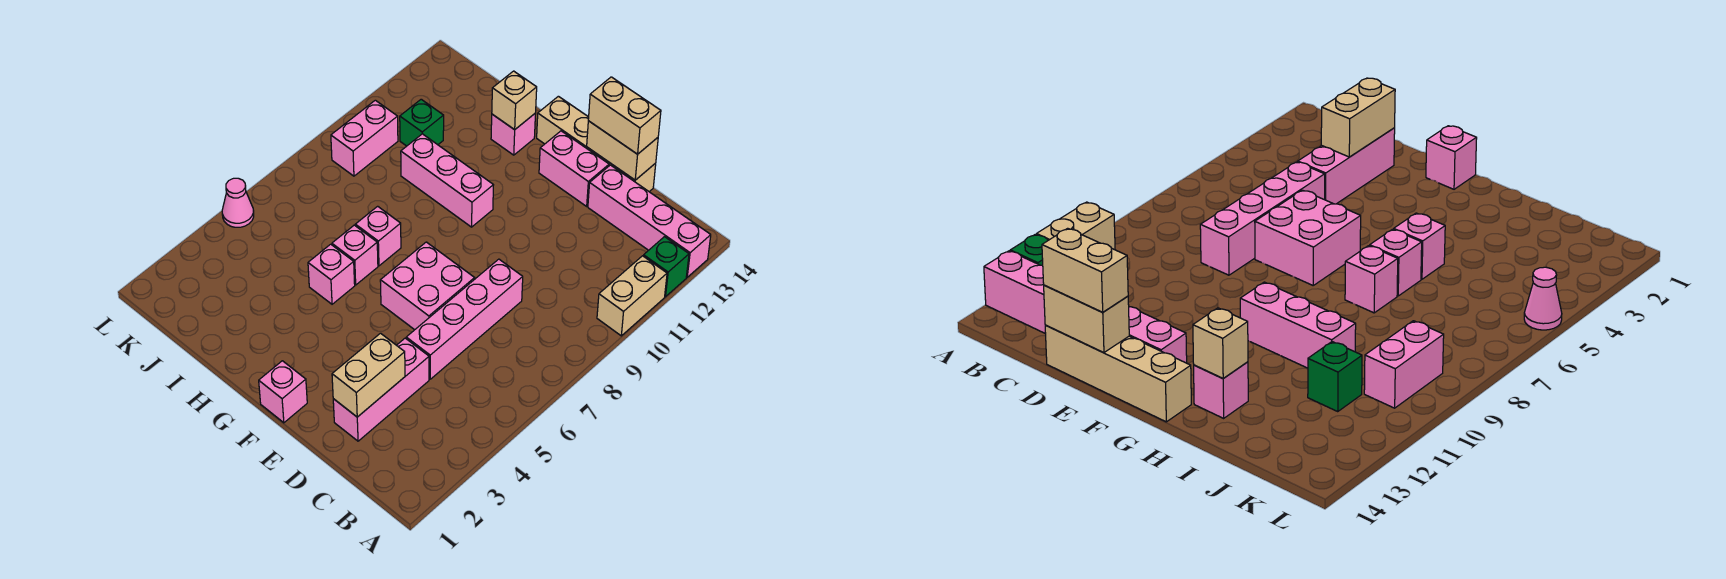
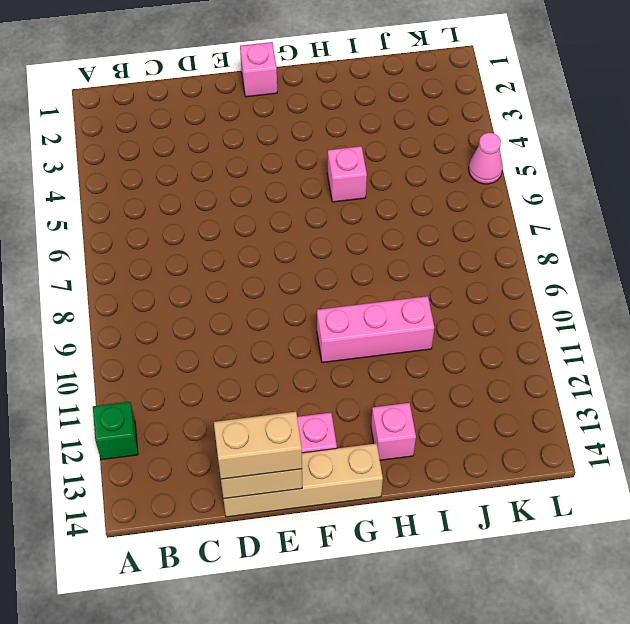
none -> tan brick A10:A11 level 1
none -> pink brick A13:D13 level 1
none -> pink brick D2:D4 level 1

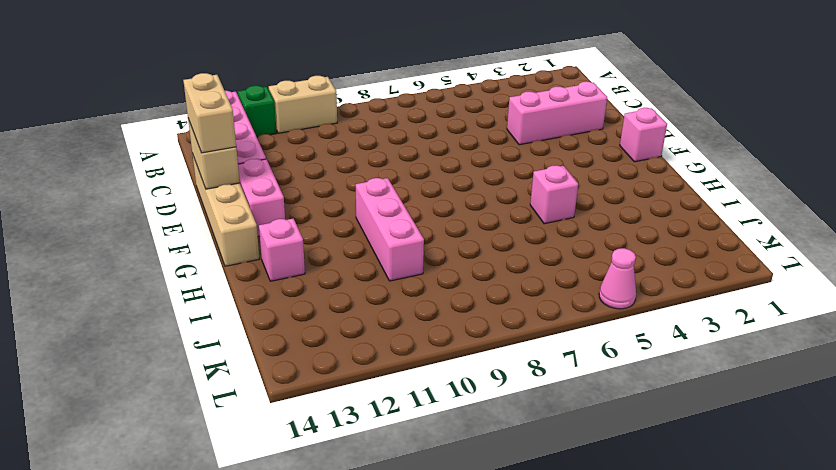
none -> pink brick D5:D8 level 1
none -> pink brick E6:F7 level 1
none -> pink brick H6 level 1

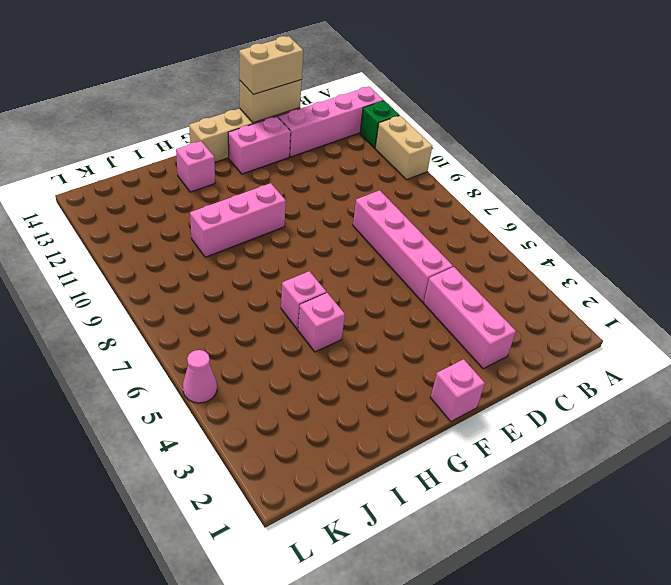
none -> pink brick E6:F7 level 1
none -> pink brick H7 level 1
none -> green brick J11 level 1

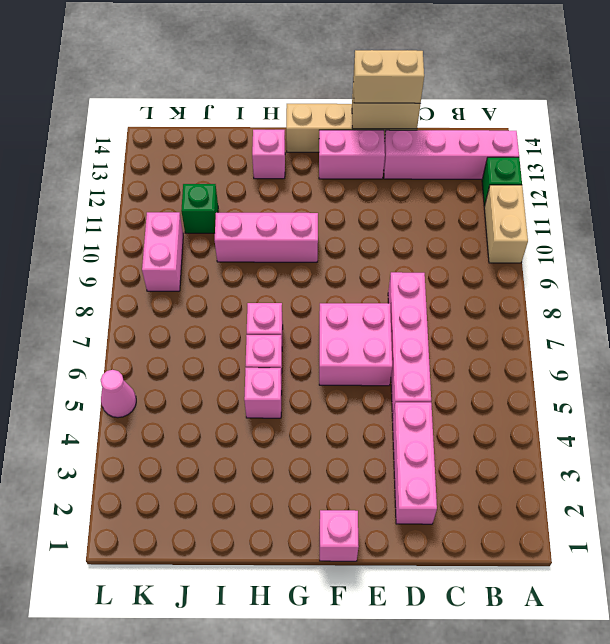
none -> tan brick D2:D3 level 2
none -> tan brick H13 level 2

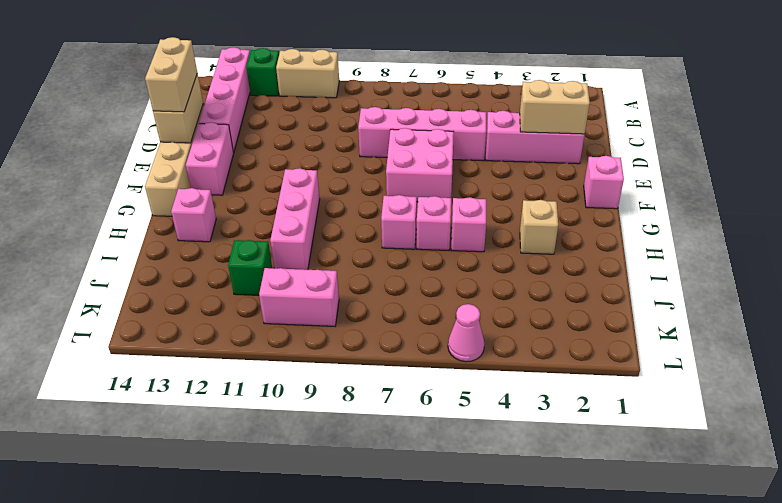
tan brick H3 level 1 -> tan brick H13 level 2

